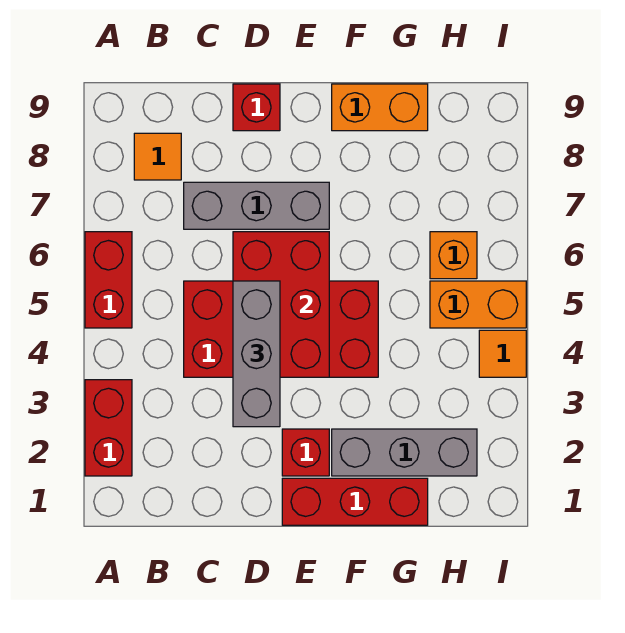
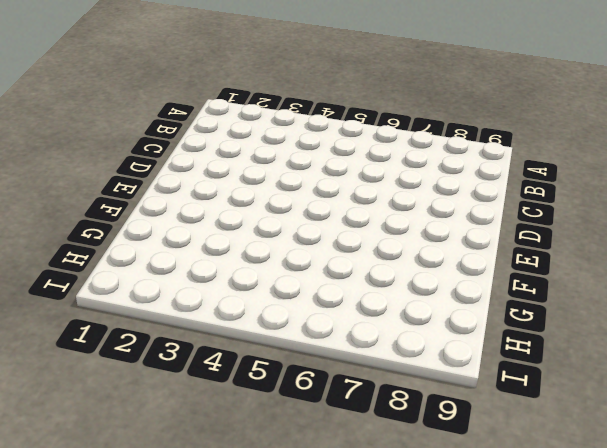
none -> red brick A2:A3 level 1
none -> red brick A5:A6 level 1
none -> orange tile B8 level 1

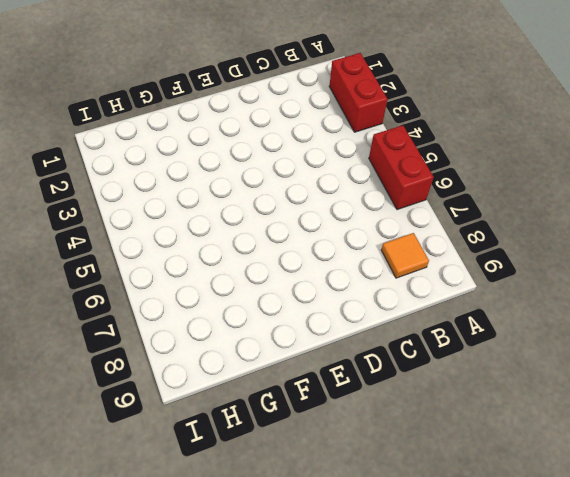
none -> red brick C4:F5 level 1
none -> grey brick C7:E7 level 1
none -> red brick D9 level 1

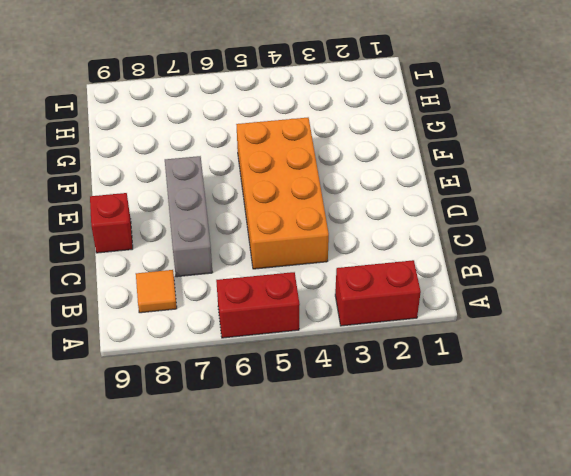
orange brick C4:F5 level 1 -> red brick C4:F5 level 1
none -> red brick E1:G1 level 1
none -> red brick E2 level 1
none -> grey brick F2:H2 level 1

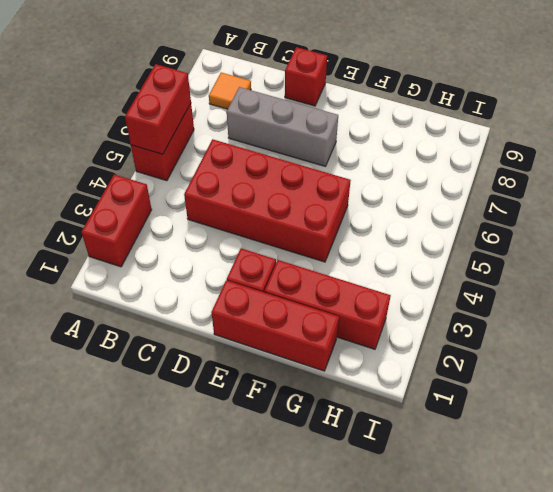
red brick A5:A6 level 2 -> none
red brick F2:H2 level 1 -> grey brick F2:H2 level 1
none -> orange brick F9:G9 level 1
none -> orange brick H5:I5 level 1
none -> orange brick H6 level 1

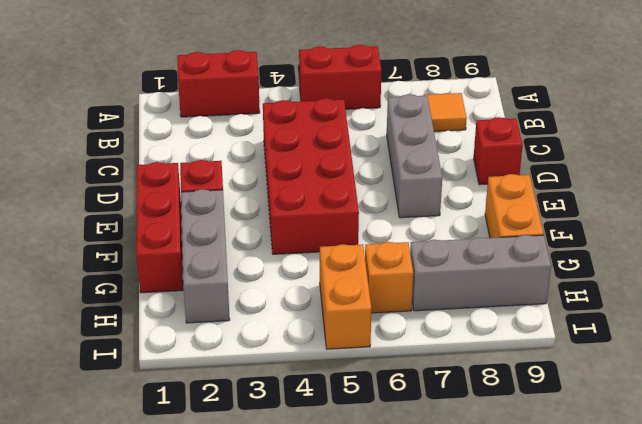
grey brick H7:H9 level 1 -> grey brick D3:D5 level 3
none -> orange tile I4 level 1
none -> red brick D4:E6 level 2

